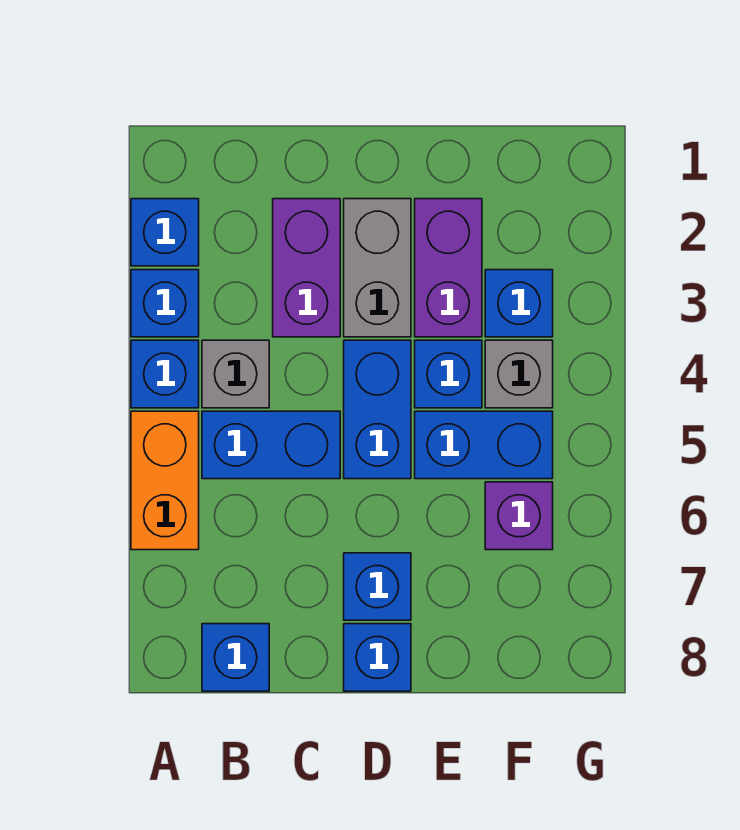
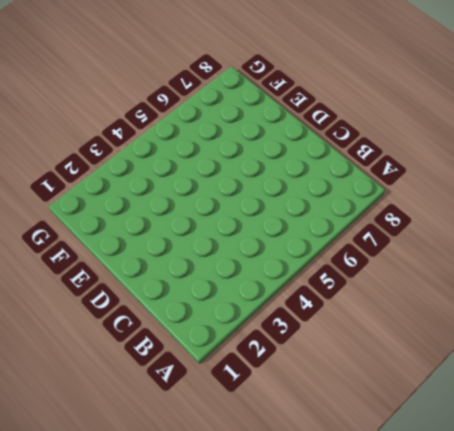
none -> blue brick A2 level 1
none -> blue brick A3 level 1
none -> blue brick A4 level 1

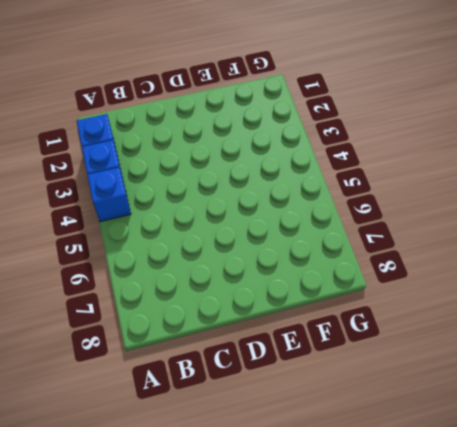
none -> orange brick A5:A6 level 1
none -> grey brick B4 level 1
none -> blue brick B5:C5 level 1

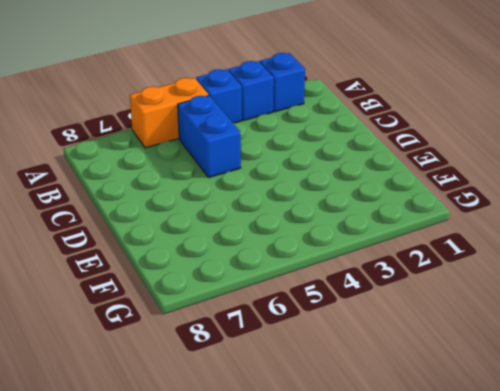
none -> grey brick B4 level 1
none -> blue brick B8 level 1
none -> purple brick C2:C3 level 1

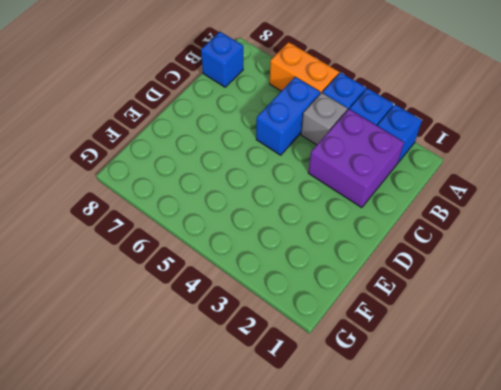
purple brick B2:C3 level 1 -> purple brick C2:C3 level 1
none -> grey brick D2:D3 level 1
none -> blue brick D4:D5 level 1
none -> blue brick D7 level 1

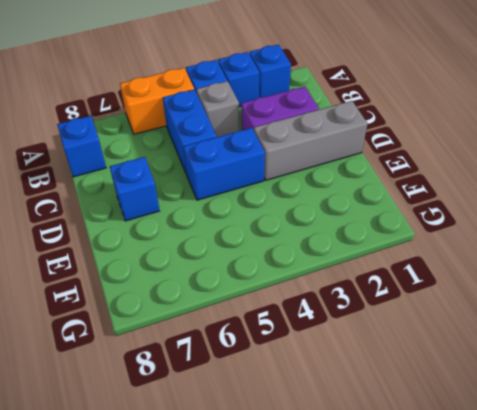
grey brick D1:D3 level 1 -> grey brick D2:D3 level 1
none -> blue brick D8 level 1
none -> purple brick E2:E3 level 1
none -> blue brick E4 level 1

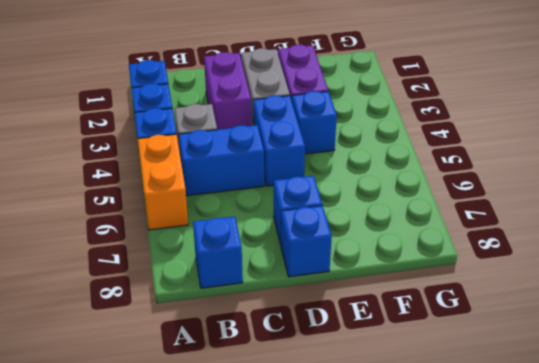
none -> blue brick E5:F5 level 1
none -> blue brick F3 level 1
none -> grey brick F4 level 1

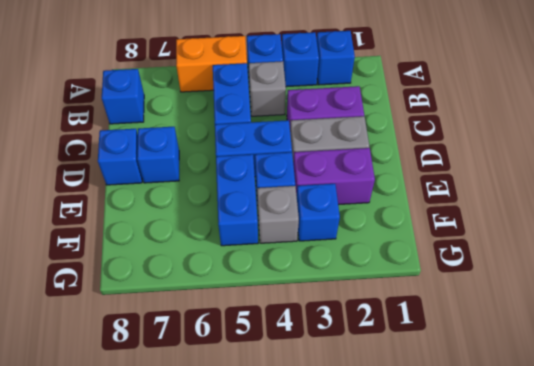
none -> purple brick F6 level 1

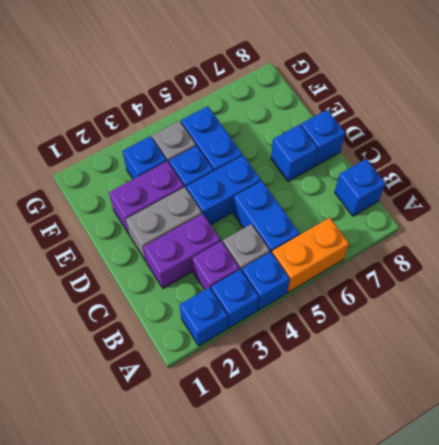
purple brick B3 level 1 -> purple brick F6 level 1

